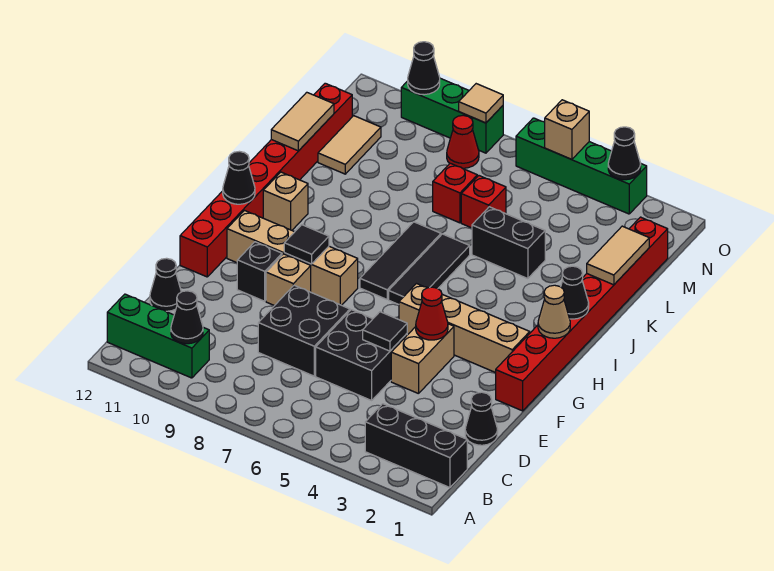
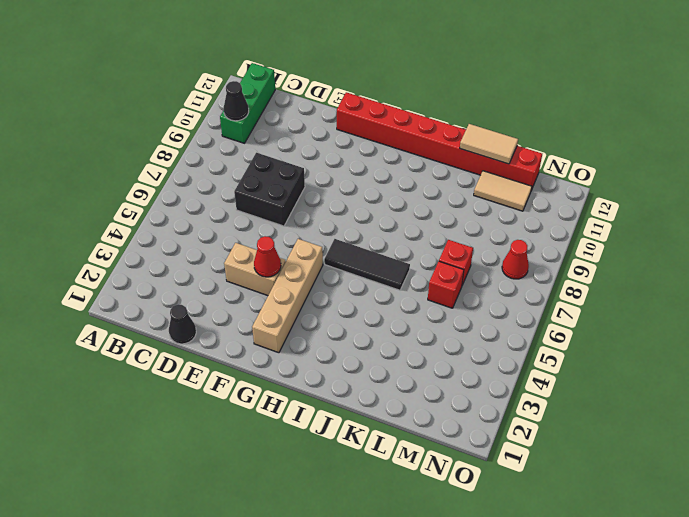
none -> black brick B1:B3 level 1
none -> black brick D5:E6 level 1
none -> black cone D12 level 1
none -> red brick F1:M1 level 1

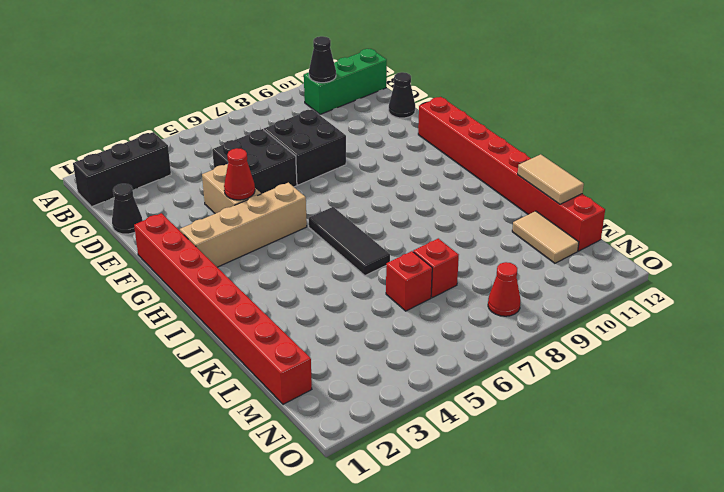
none -> tan brick F9 level 1
none -> black brick F10 level 1
none -> tan brick G8:G11 level 1
none -> black tile H7:J7 level 1

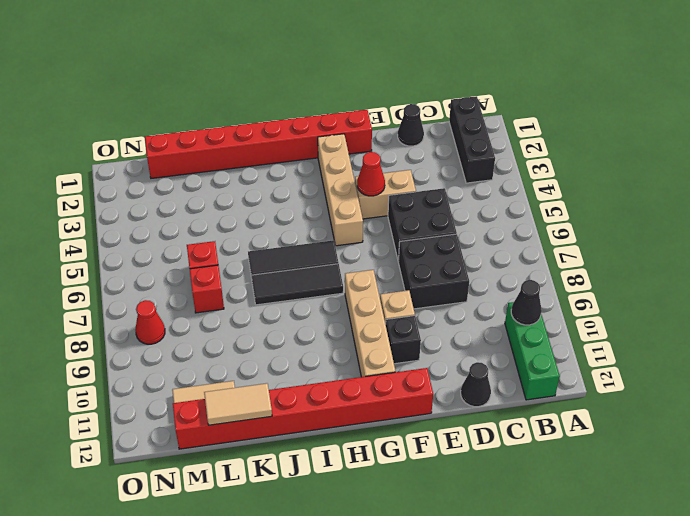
none -> tan brick I11 level 1
none -> black brick K4:K5 level 1
none -> green brick O3:O6 level 1
none -> green brick O8:O10 level 1

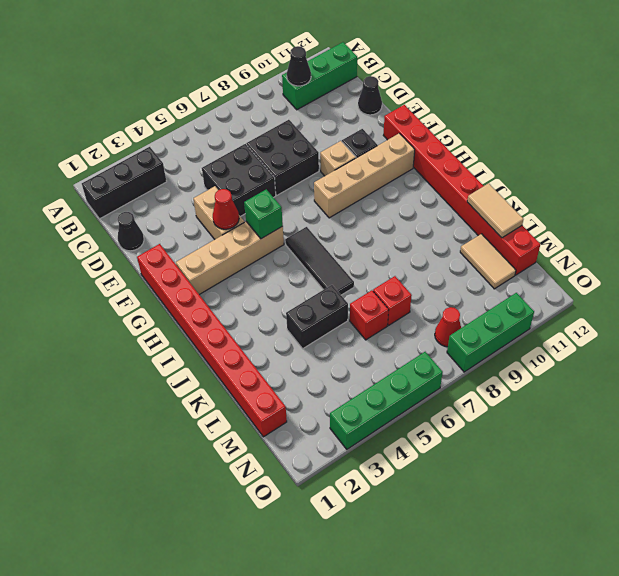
green brick G5 level 2 -> none
none -> black tile H7:J7 level 1
none -> tan brick I11 level 1
none -> black tile E5 level 2
none -> black tile G9 level 2

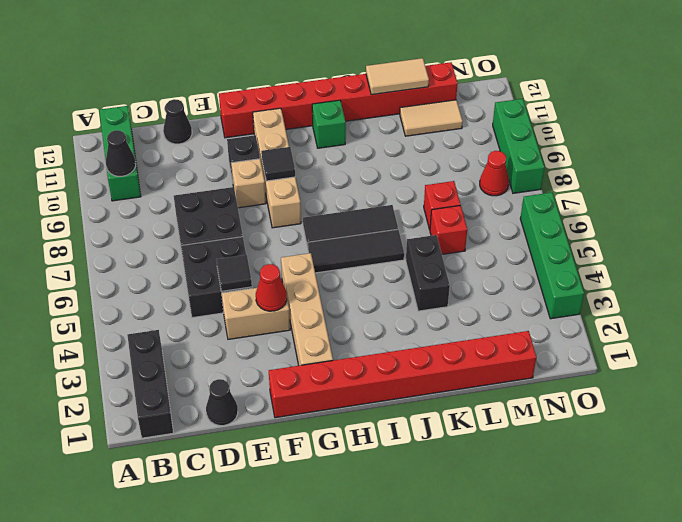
green brick I11 level 1 -> tan brick I11 level 1
none -> tan cone H1 level 2
none -> black cone H12 level 2
none -> black cone I1 level 2
none -> tan tile K1:L1 level 2

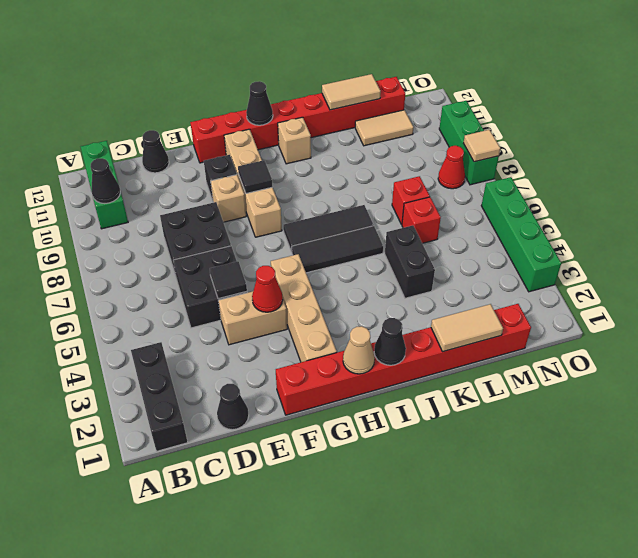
none -> black cone O3 level 2
none -> tan brick O5 level 2
none -> black cone O10 level 2

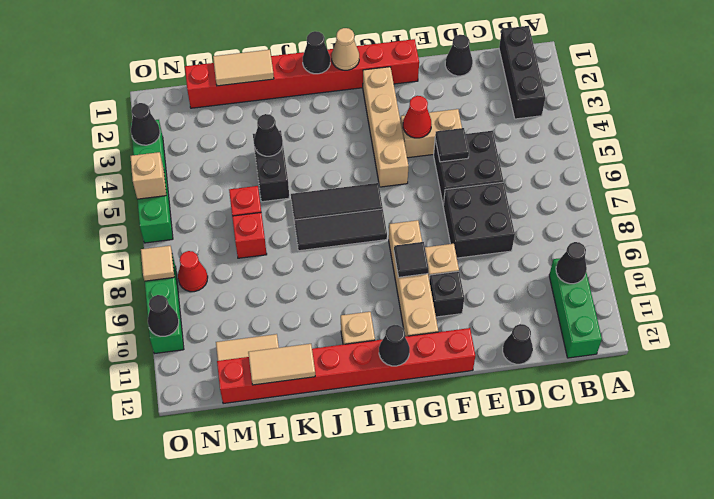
black cone K4 level 2 -> none

